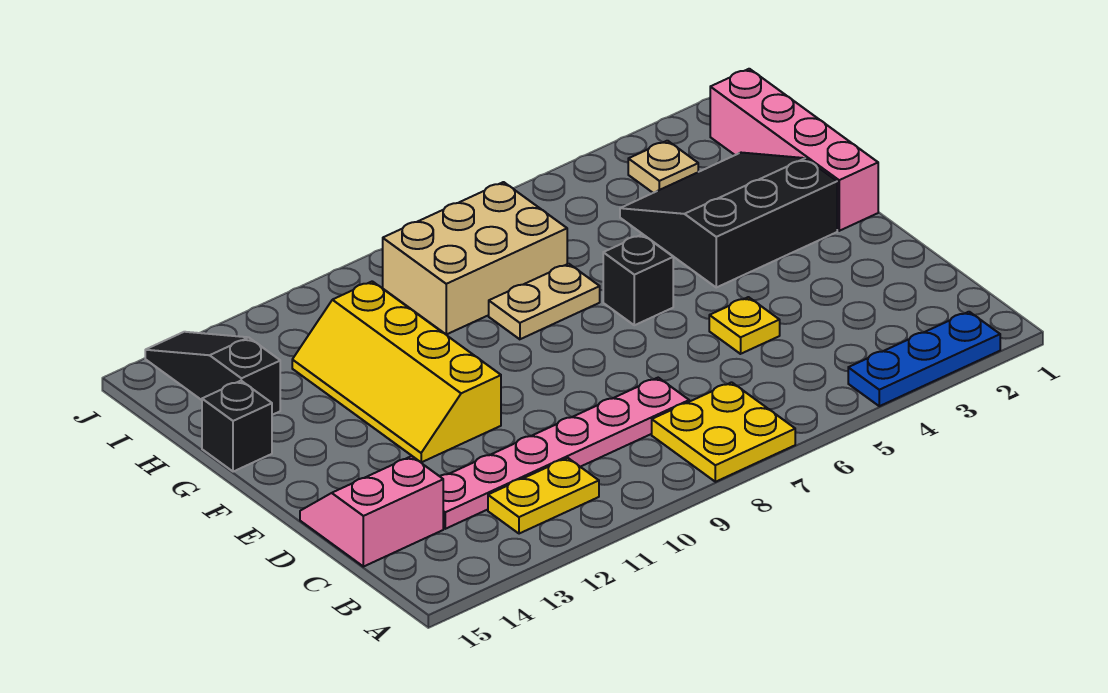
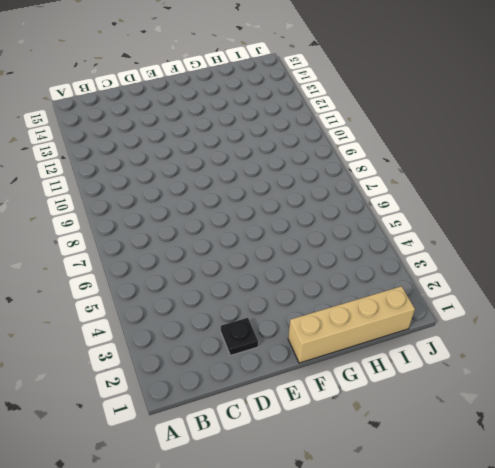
black plate D2 level 1 -> none
tan brick F1:I1 level 1 -> pink brick F1:I1 level 1
none -> blue plate A2:A4 level 1
none -> yellow plate A7:B8 level 1
none -> yellow plate B11:B12 level 1

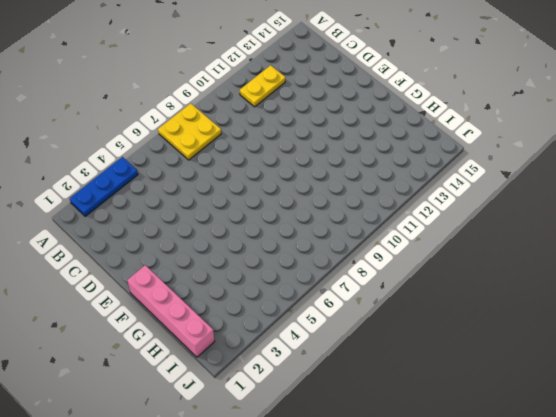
none -> pink plate C8:C13 level 1
none -> pink slope C14:D15 level 1 top C
none -> yellow plate D5 level 1

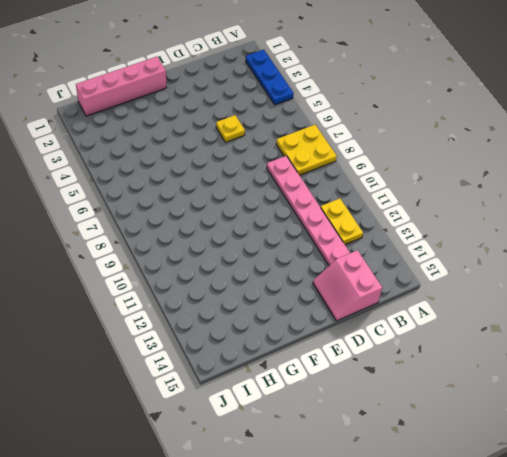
none -> yellow slope E11:H12 level 1 top 11
none -> black slope F2:H4 level 1 top F
none -> black brick F6 level 1

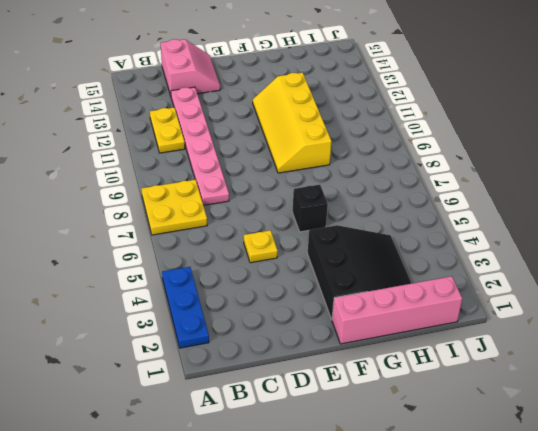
yellow slope F9:G12 level 1 top G -> yellow slope E11:H12 level 1 top 11
none -> tan plate G7:G8 level 1
none -> black brick G15 level 1
none -> tan brick H7:I9 level 1

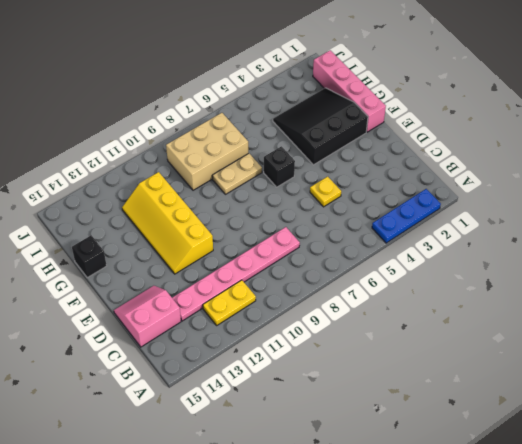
none -> yellow plate A7:B8 level 1
none -> black slope H14:J14 level 1 top H
none -> tan plate I3 level 1

